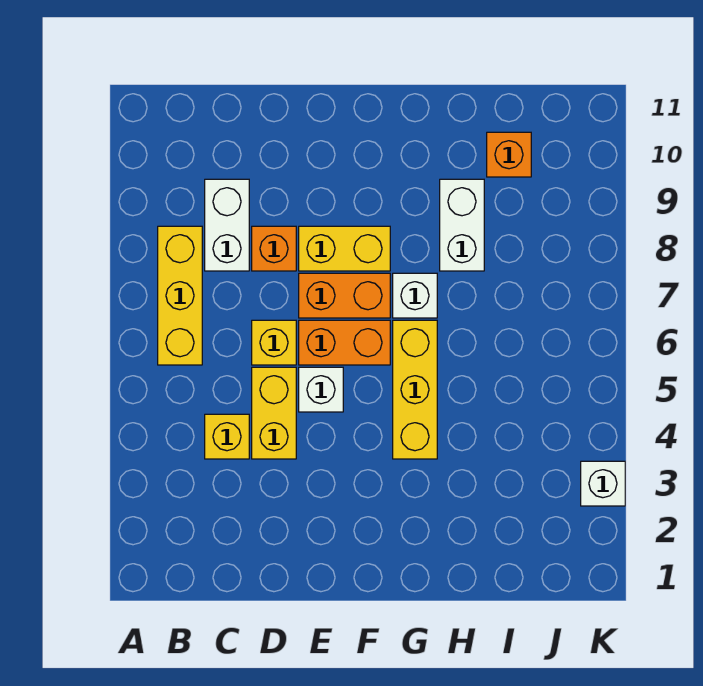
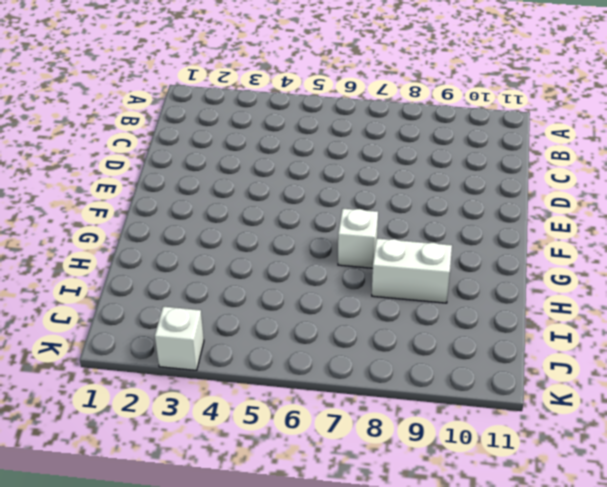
none -> yellow brick B6:B8 level 1
none -> yellow brick C4 level 1
none -> white brick C8:C9 level 1

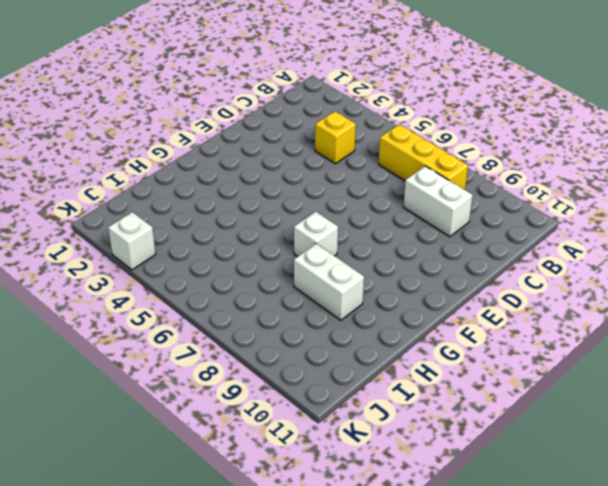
none -> yellow brick D4:D5 level 1
none -> yellow brick D6 level 1
none -> orange brick D8 level 1

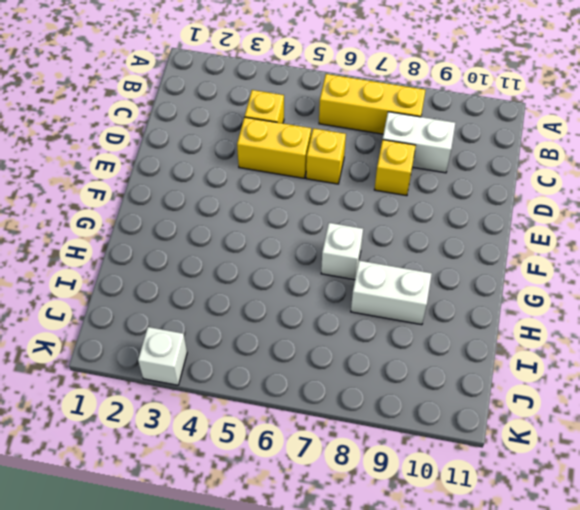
yellow brick D8 level 1 -> orange brick D8 level 1
none -> white brick E5 level 1
none -> orange brick E6:F6 level 1
none -> orange brick E7:F7 level 1

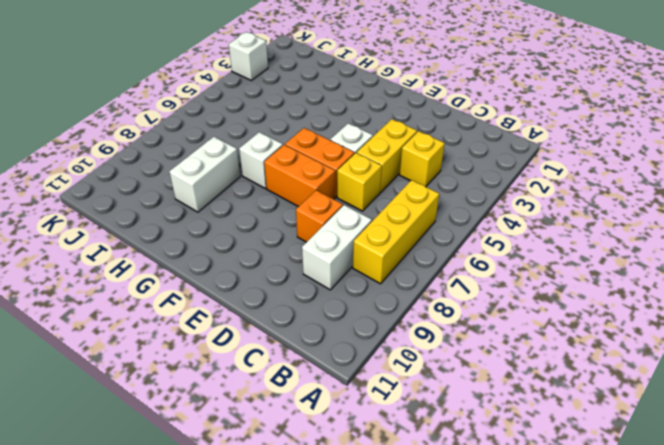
none -> yellow brick E8:F8 level 1
none -> yellow brick G4:G6 level 1
none -> orange brick I10 level 1

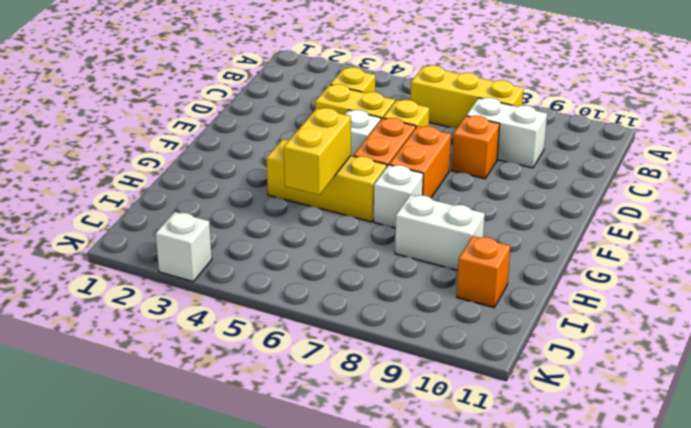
yellow brick G5:H5 level 2 -> yellow brick E8:F8 level 1

